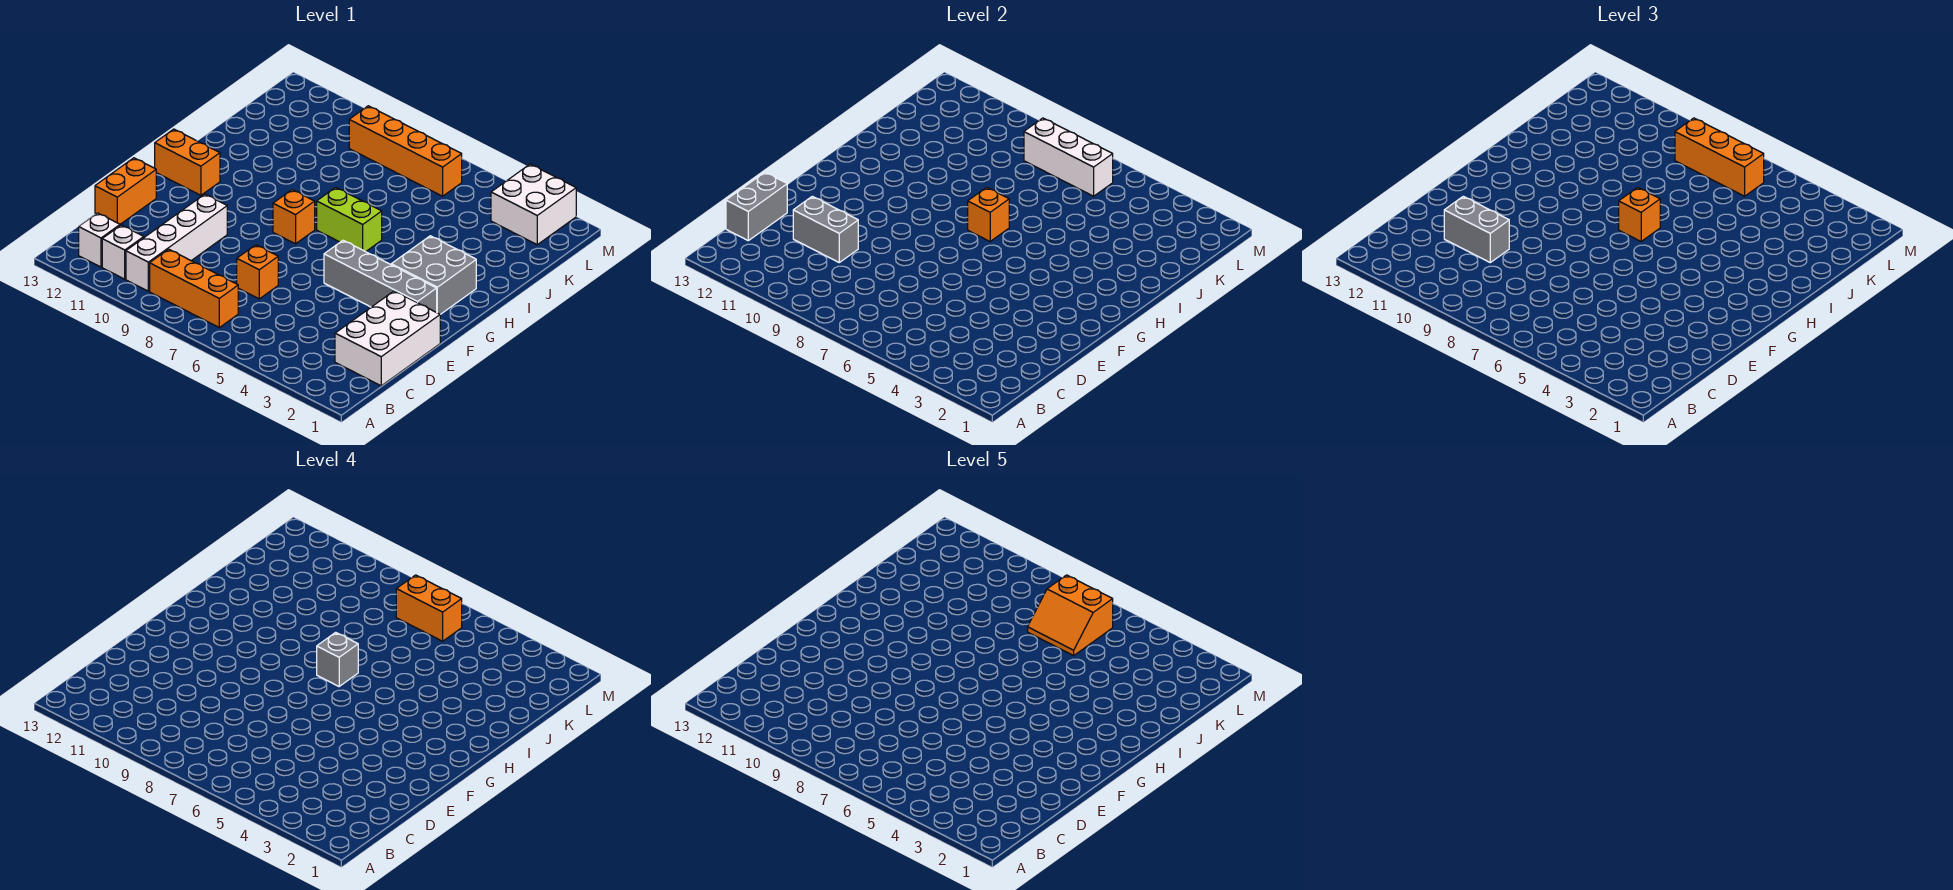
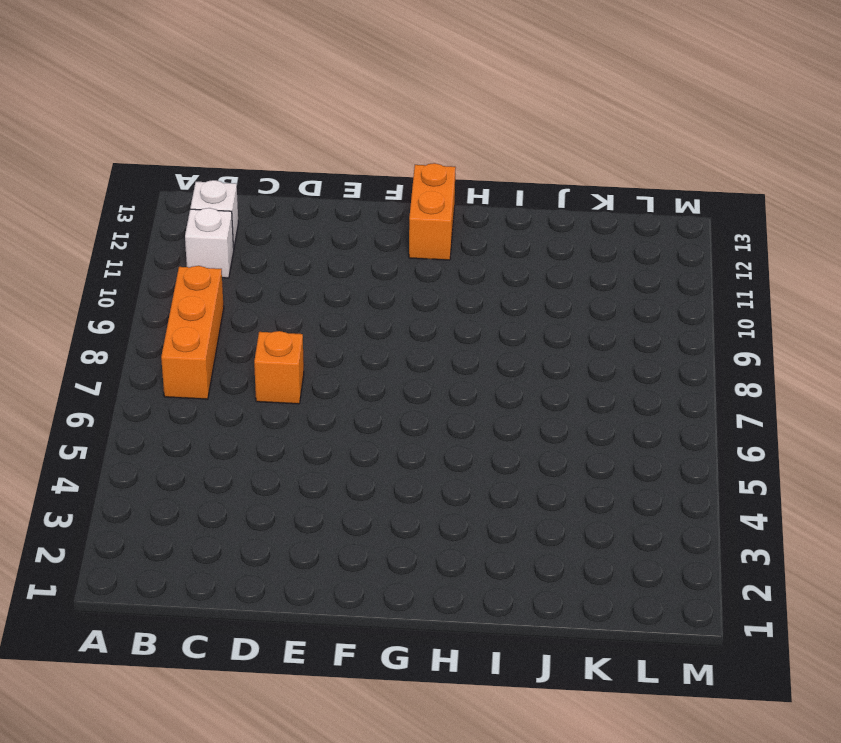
none -> white brick B10:E10 level 1
none -> white brick C1:E2 level 1
none -> orange brick D13:E13 level 1

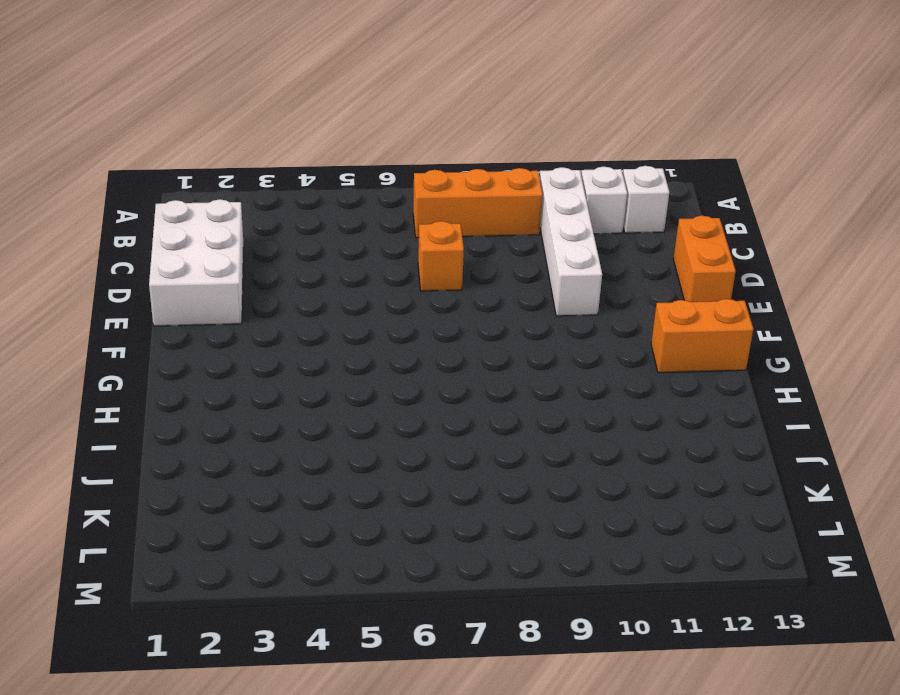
none -> grey brick F2:F5 level 1
none -> grey brick G2:H3 level 1
none -> orange brick G8 level 1

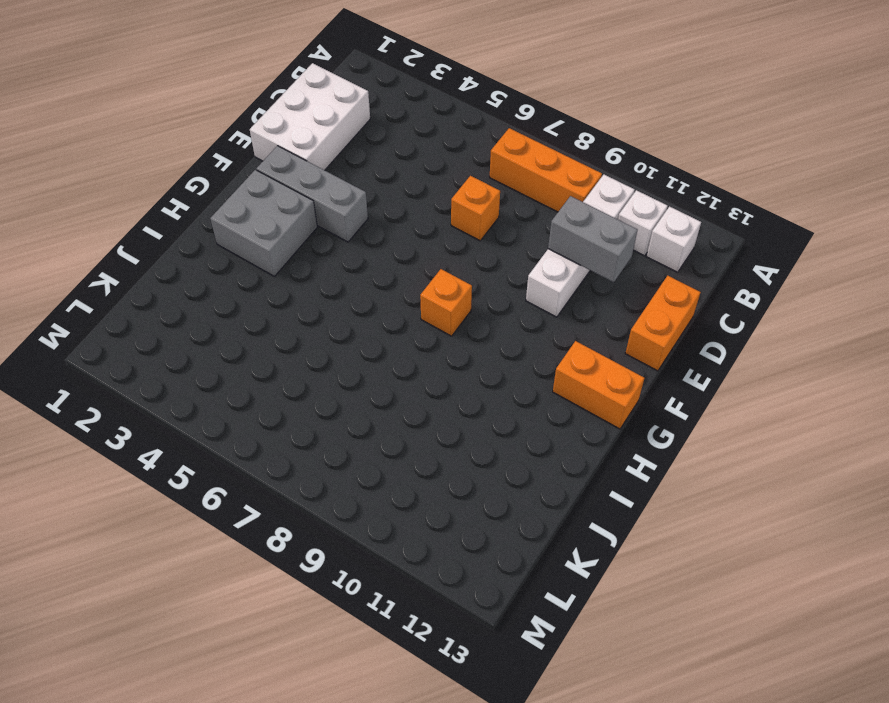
grey brick F2:F4 level 1 -> grey brick F2:F5 level 1
none -> lime brick H6:H7 level 1
none -> white brick L2:M3 level 1
none -> orange brick L6:L9 level 1

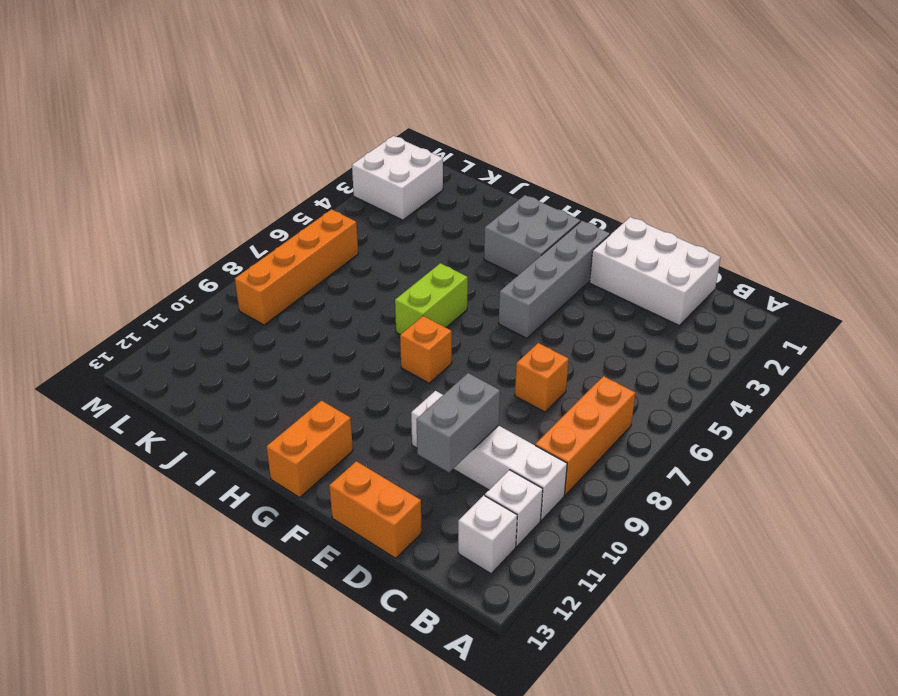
none -> grey brick C13:D13 level 2
none -> orange brick H7 level 2
none -> white brick L6:L8 level 2

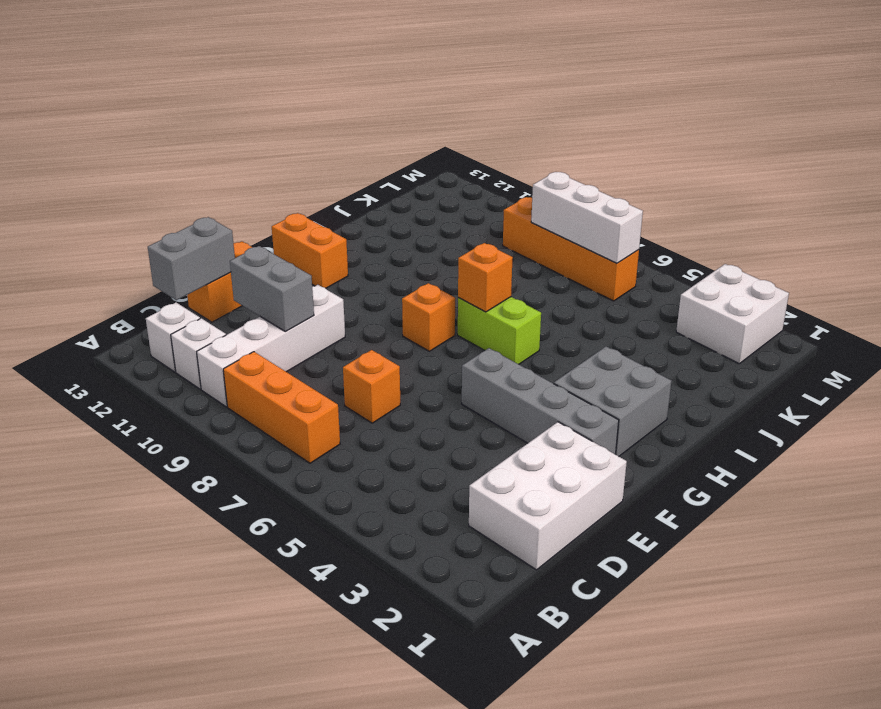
none -> grey brick D10:D11 level 3
none -> orange brick H7 level 3
none -> orange brick L6:L8 level 3

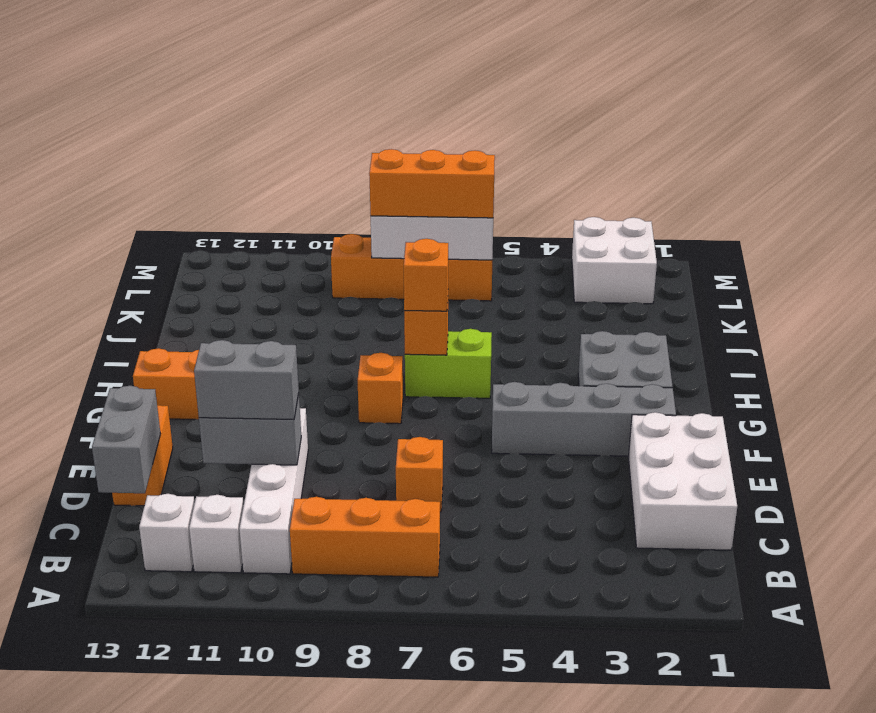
none -> grey brick H7 level 4
none -> orange brick L6:L7 level 4
none -> orange slope K6:L7 level 5 top L

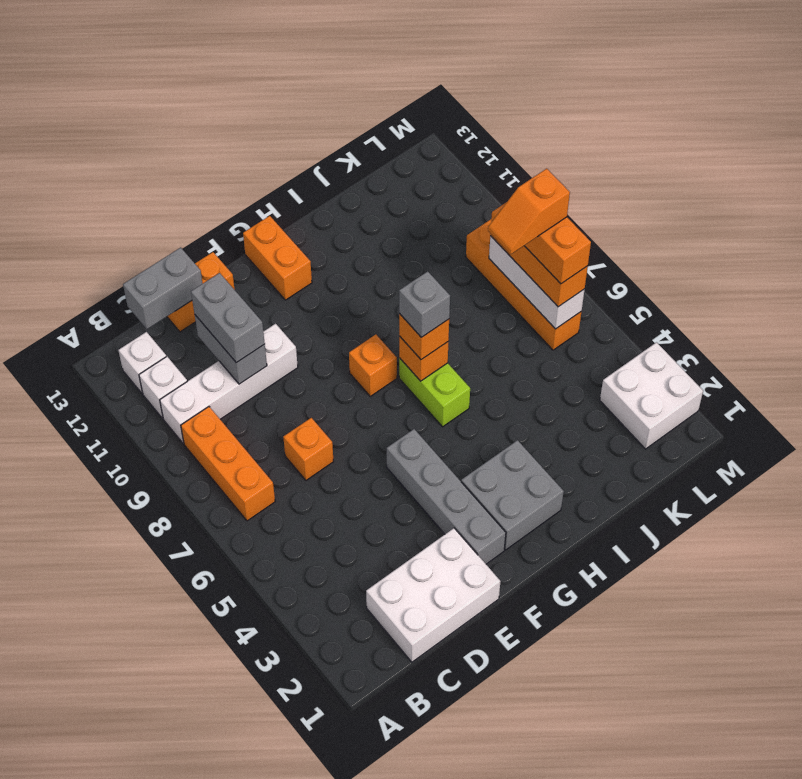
orange slope K7:L7 level 5 top L -> orange slope K6:L7 level 5 top L

